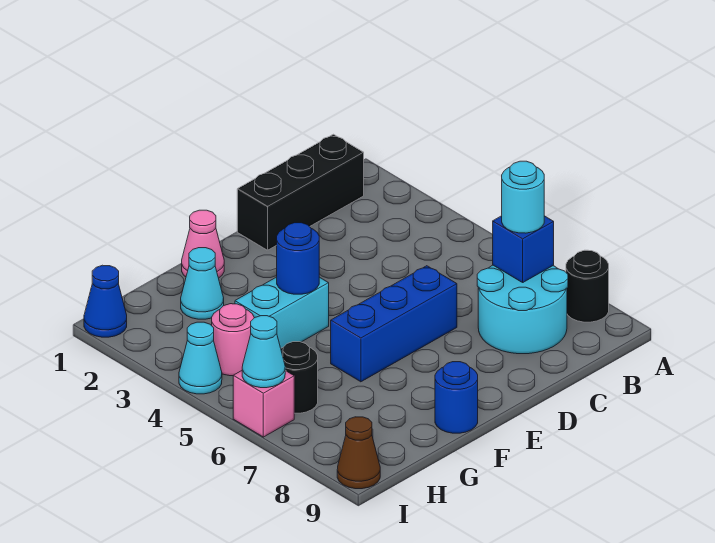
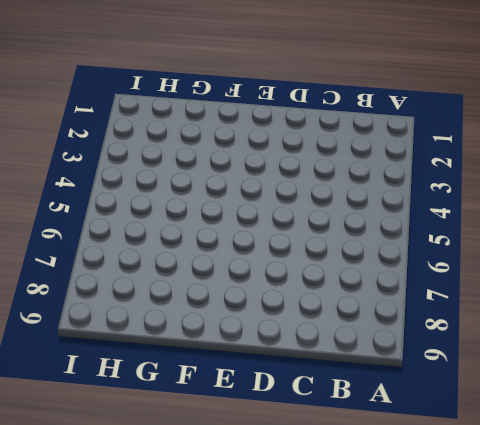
none -> black round brick A8 level 1
none -> black brick B1:D1 level 1
none -> cyan round brick B7:C8 level 1

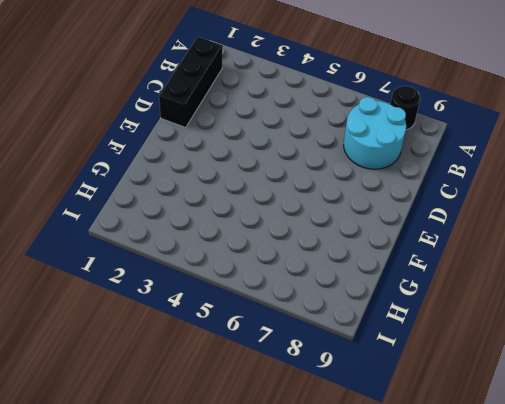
none -> blue brick D6:F6 level 1
none -> pink cone F1 level 1
none -> cyan brick F4:G4 level 1

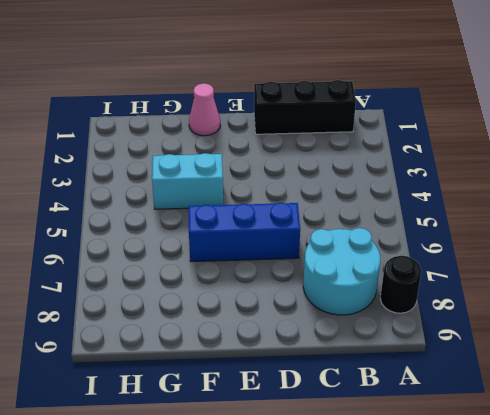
none -> blue round brick F9 level 1
none -> cyan cone G2 level 1
none -> pink round brick H4 level 1

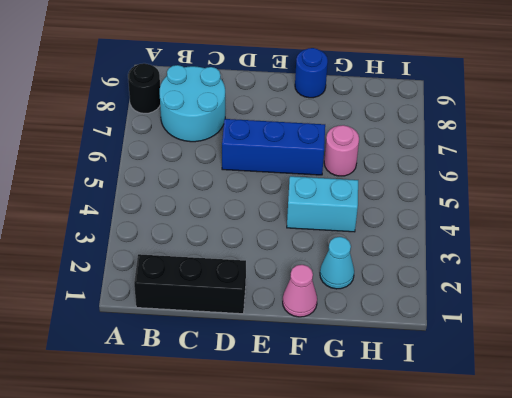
pink round brick G6 level 1 -> pink round brick H4 level 1
none -> black round brick H6 level 1
none -> blue cone I1 level 1
none -> cyan cone I4 level 1

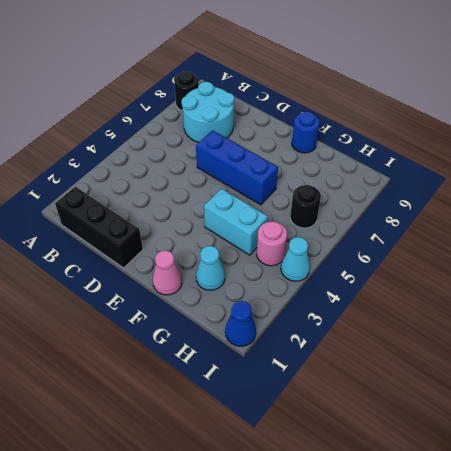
none -> pink brick I6 level 1
none -> brown cone I9 level 1
none -> blue brick B7 level 2

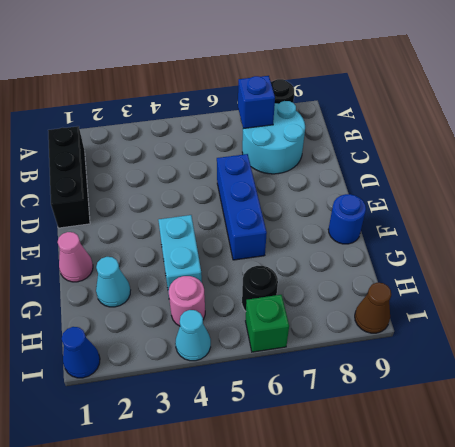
green brick I6 level 1 -> pink brick I6 level 1
none -> blue round brick F4 level 2
none -> cyan cone I6 level 2
none -> cyan round brick B7 level 3

